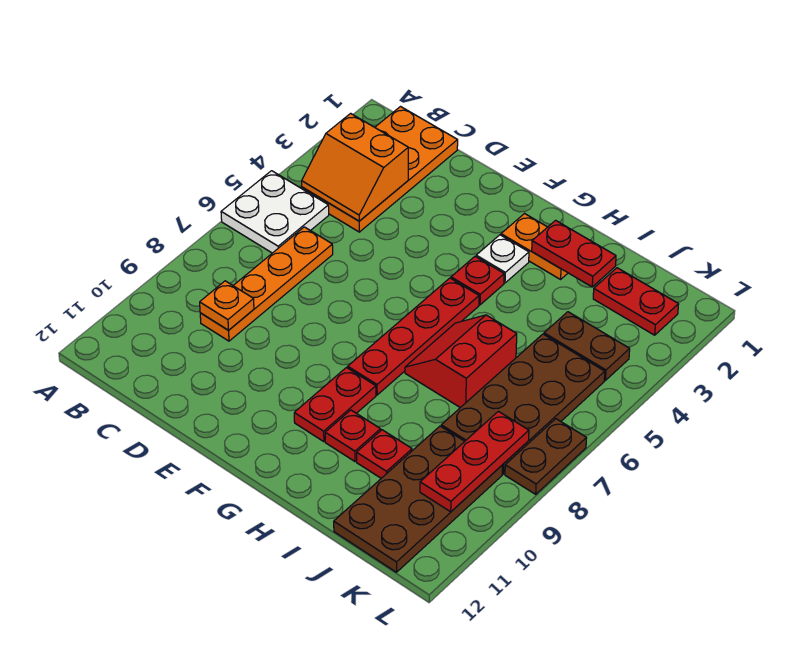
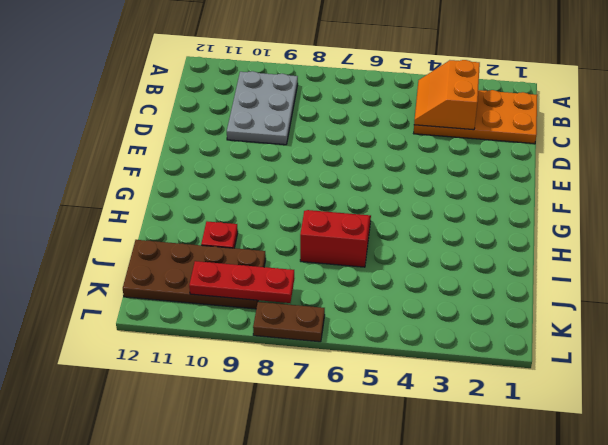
grey plate B9:D10 level 1 -> orange plate C6:C9 level 1
none -> white plate A5:B6 level 1
none -> orange plate G2:H2 level 1
none -> white plate G3 level 1

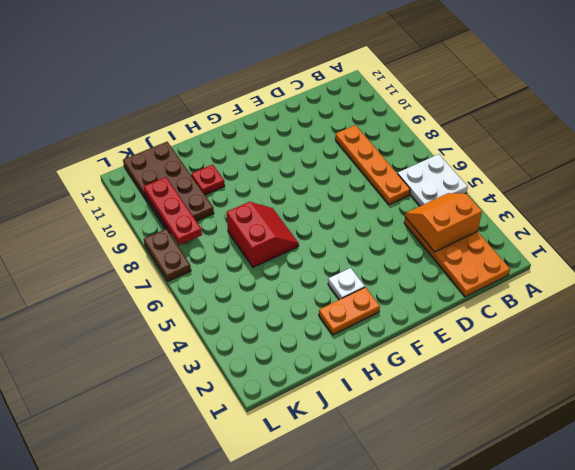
none -> red plate G4 level 1
none -> red plate G5:G8 level 1
none -> red plate G9:G10 level 1

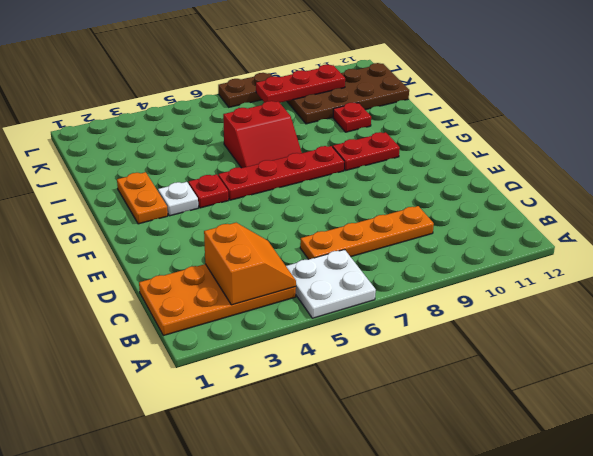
none -> red plate H10 level 1
none -> red plate J2:K2 level 1
none -> brown plate J4:K4 level 1

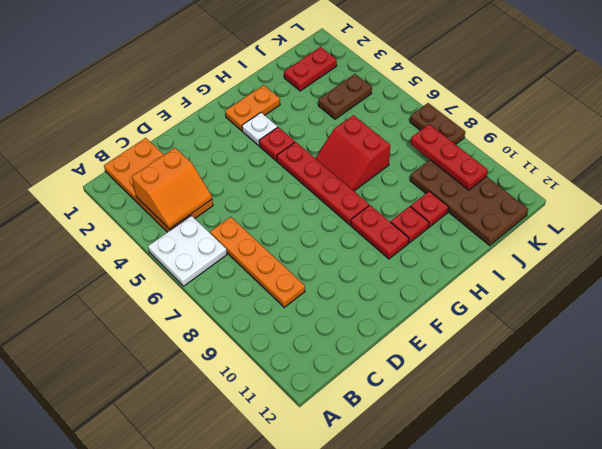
none -> brown plate J5:K8 level 1
none -> orange plate C9 level 2
none -> red plate H2:I2 level 2

